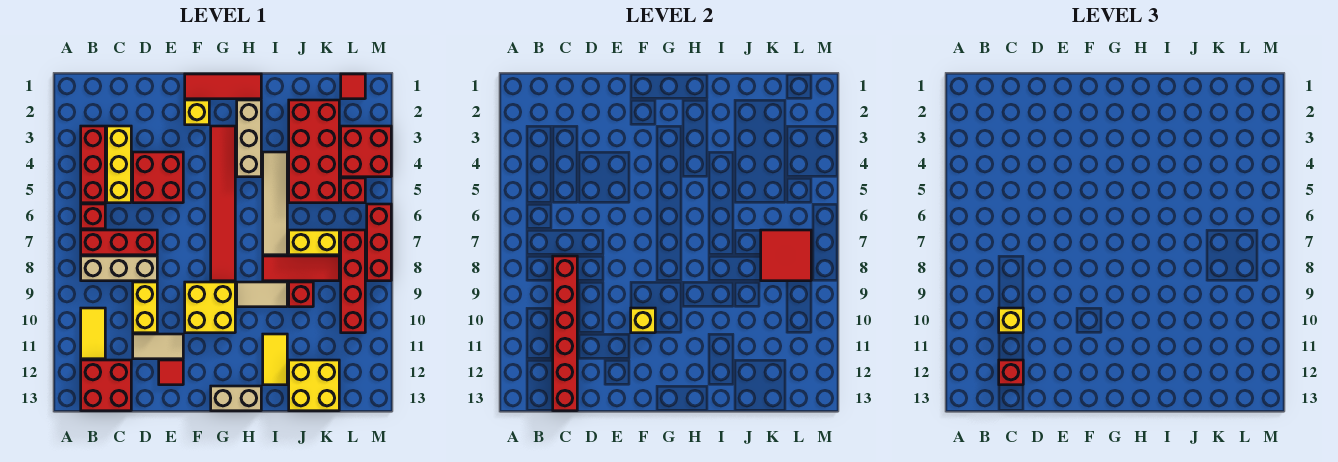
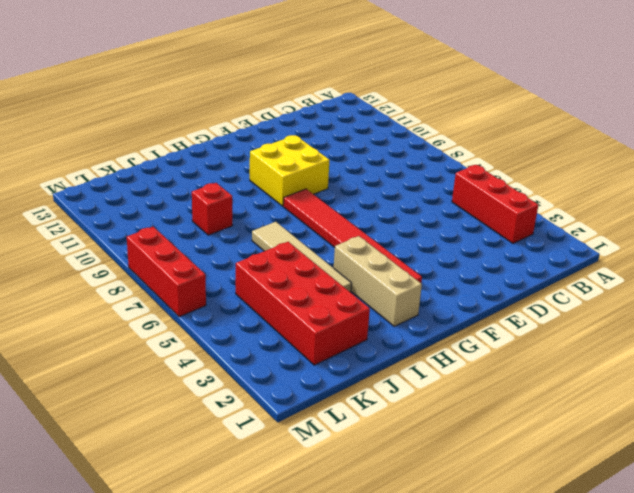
none -> red brick B6 level 1
none -> red brick B7:D7 level 1
none -> tan brick B8:D8 level 1
none -> yellow tile B10:B11 level 1

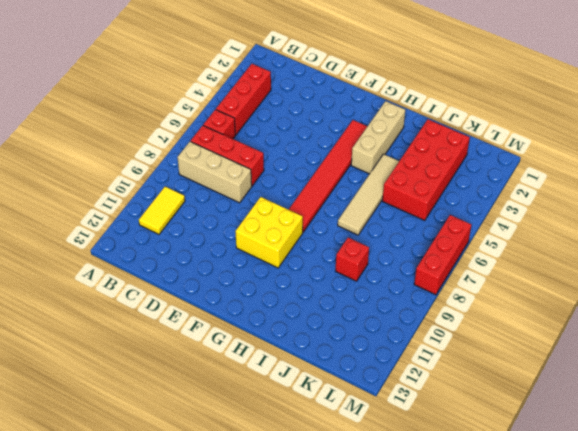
none -> red brick B12:C13 level 1
none -> yellow brick C3:C5 level 1
none -> red brick D4:E5 level 1
none -> yellow brick D9:D10 level 1

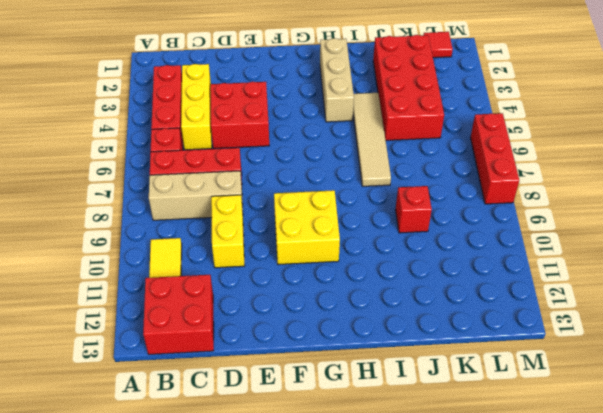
none -> tan tile D11:E11 level 1
none -> red tile E12 level 1
none -> red tile F1:H1 level 1
none -> yellow brick F2 level 1

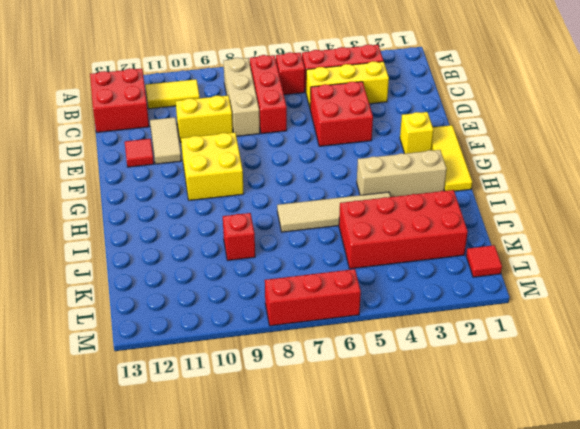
yellow tile F1:H1 level 1 -> red tile F1:H1 level 1
none -> red tile G3:G8 level 1
none -> tan brick G13:H13 level 1
none -> tan tile H9:I9 level 1
none -> red tile I8:K8 level 1

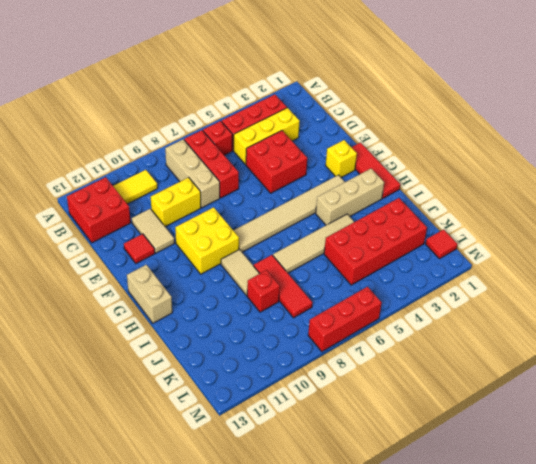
tan tile G3:G8 level 1 -> red tile G3:G8 level 1
none -> yellow tile I11:I12 level 1
none -> yellow brick J7:K7 level 1
none -> yellow brick J12:K13 level 1
none -> red brick L3:M4 level 1

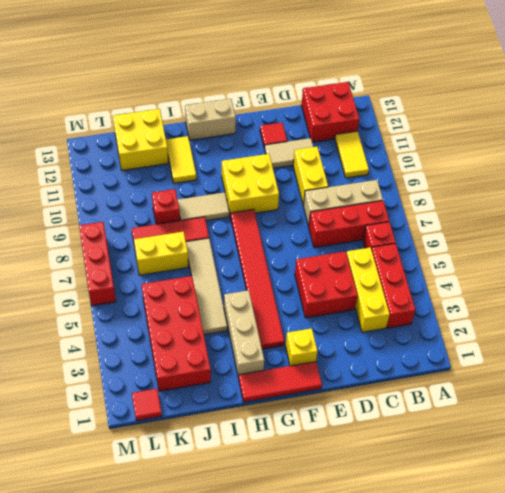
none -> red brick L3:M4 level 1
none -> red brick L5 level 1
none -> red brick L7:L10 level 1
none -> red brick C8:C13 level 2

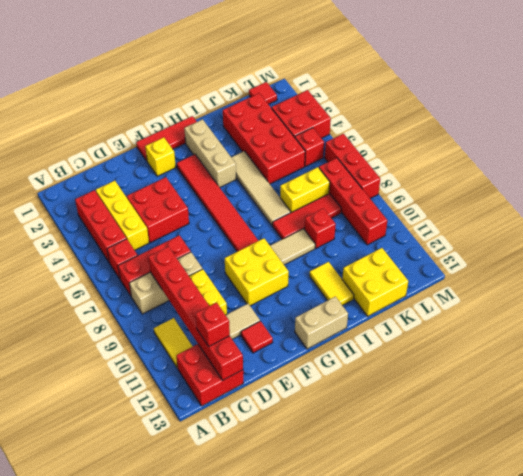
none -> yellow brick F10 level 2
none -> red tile K7:L8 level 2
none -> yellow brick C10 level 3

